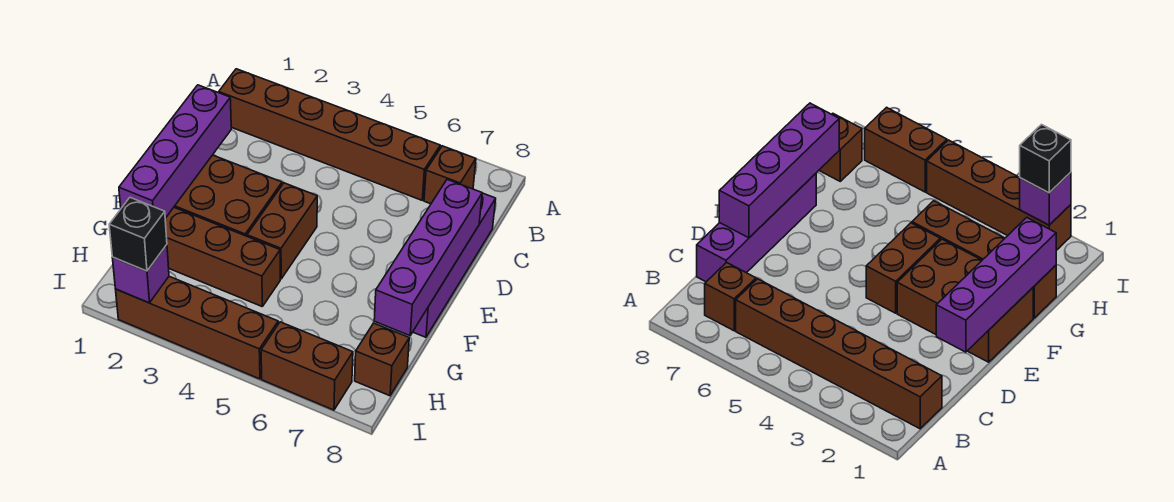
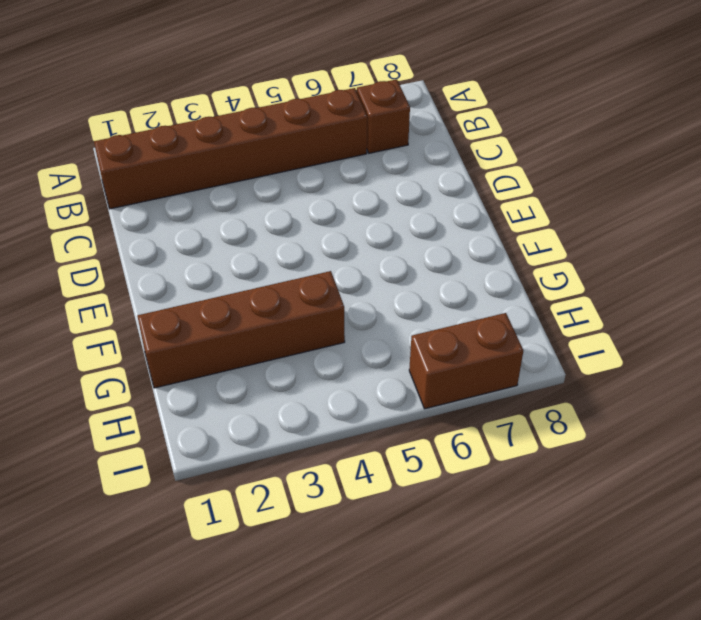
none -> purple brick C8:F8 level 1
none -> brown brick E1:F3 level 1
none -> brown brick E4:F4 level 1

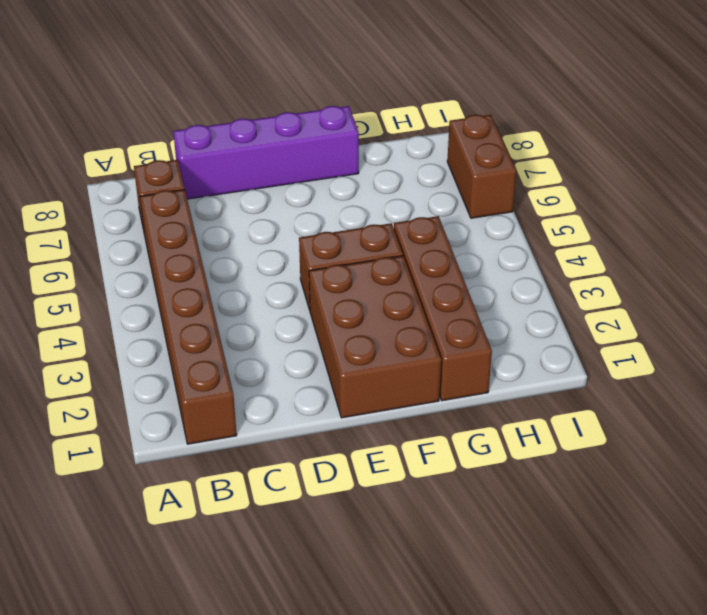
none -> brown brick H8 level 1
none -> brown brick I2:I5 level 1
none -> purple brick D1:G1 level 2

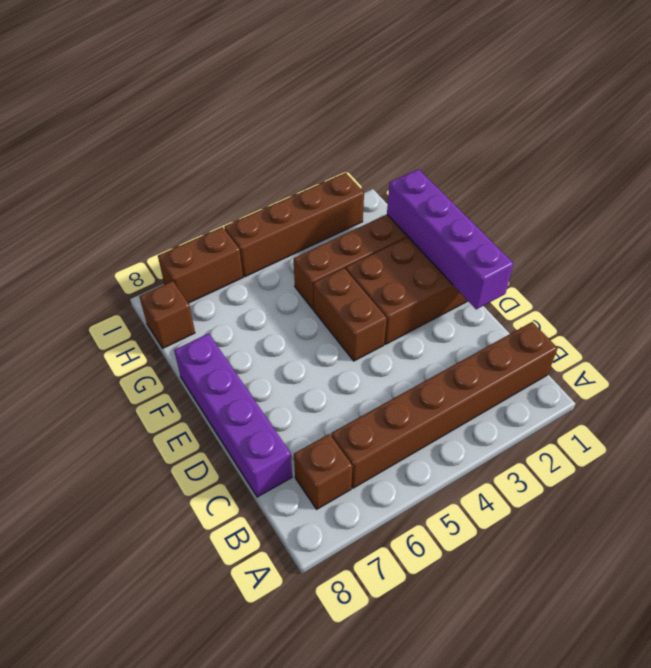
none -> purple brick D8:G8 level 2
none -> purple brick I2 level 2
none -> black brick I2 level 3

